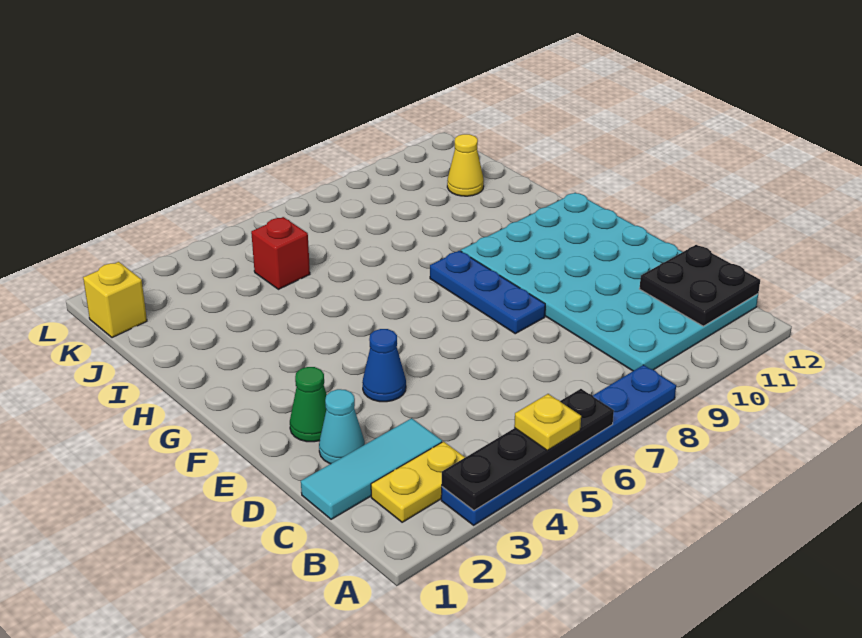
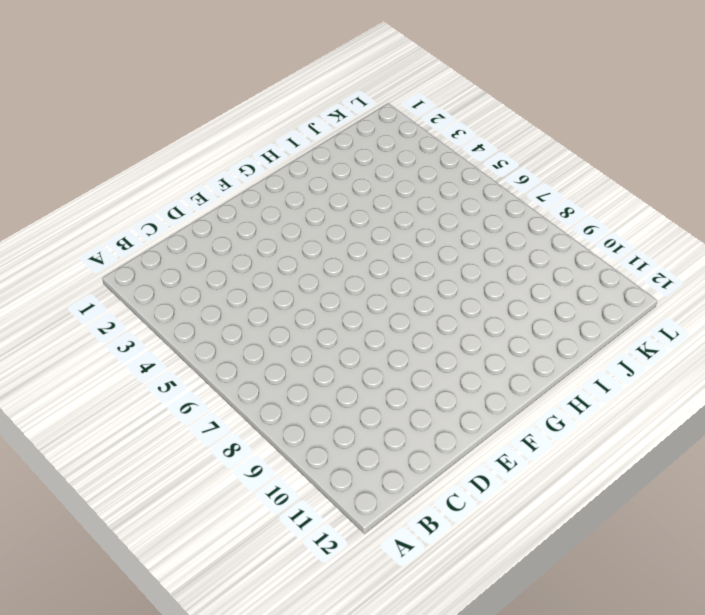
none -> blue plate A3:A8 level 1
none -> yellow plate B2:B3 level 1
none -> cyan plate B9:G12 level 1

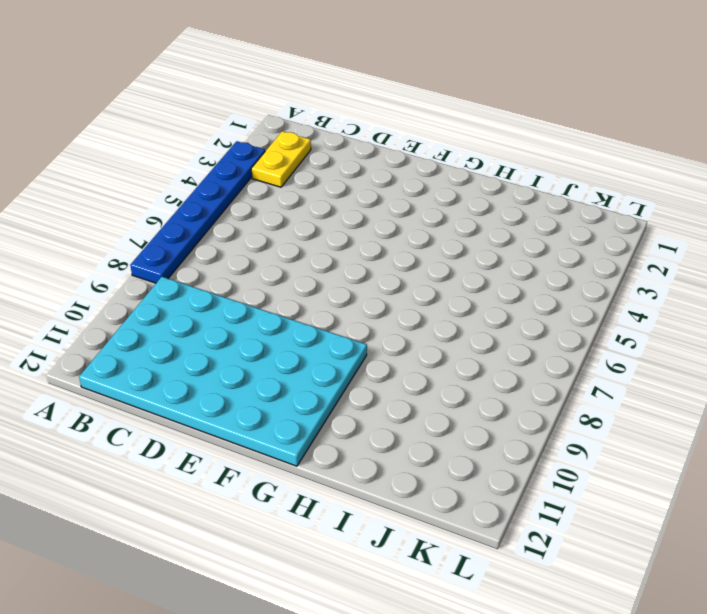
none -> cyan tile C1:C3 level 1
none -> cyan cone D2 level 1
none -> green cone E2 level 1

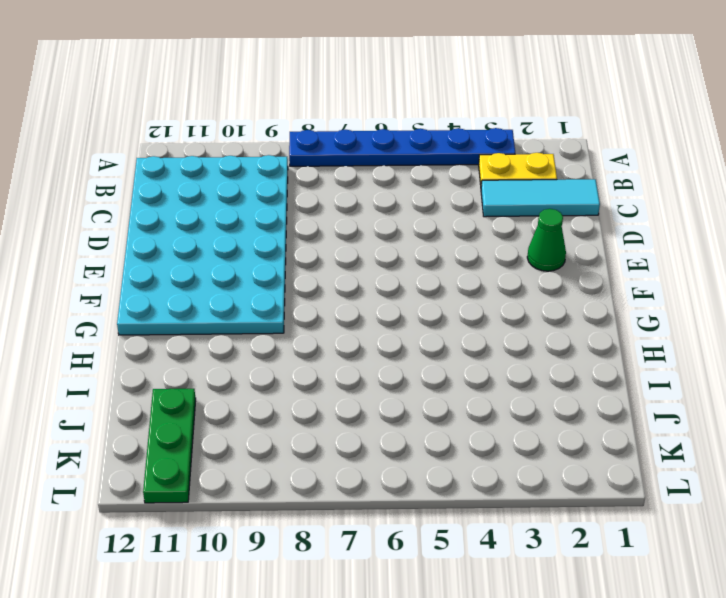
green plate J11:L11 level 1 -> yellow cone J11 level 1
none -> cyan cone D2 level 1
none -> blue cone E4 level 1
none -> blue plate E8:G8 level 1

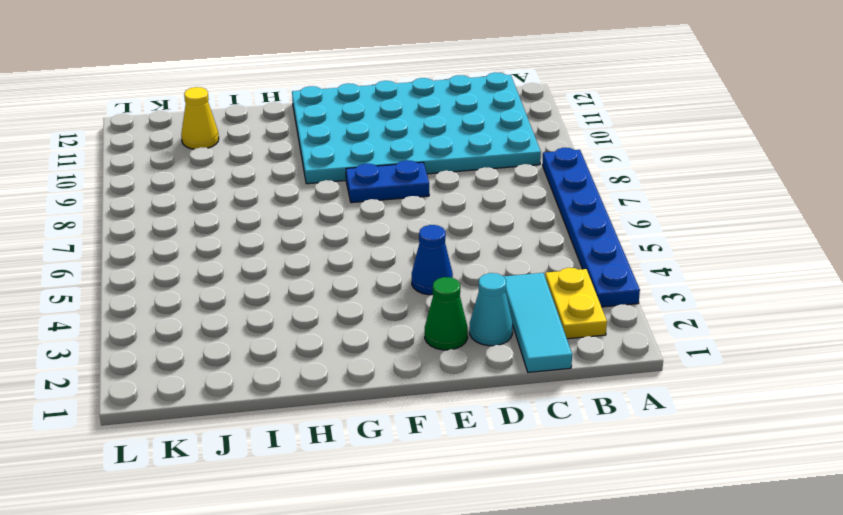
blue plate E8:F8 level 1 -> blue plate E8:G8 level 1
none -> red brick J5 level 1
none -> yellow brick K1 level 1
none -> black plate A3:A6 level 2

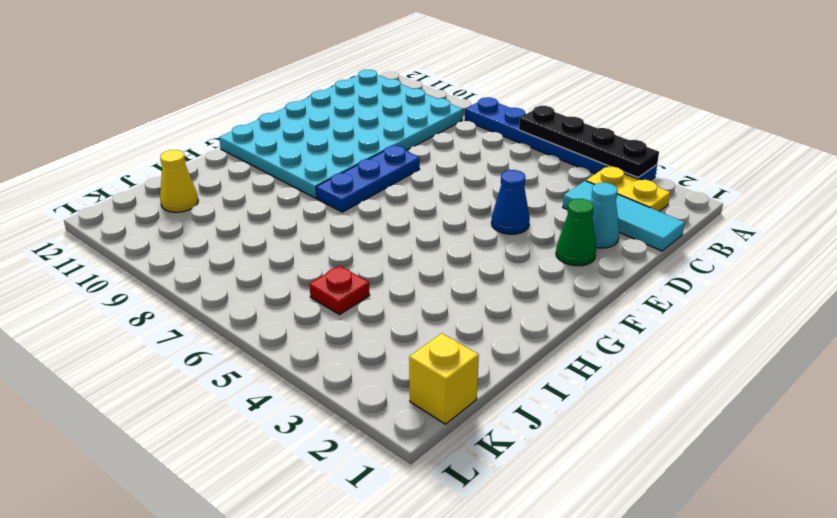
red plate J5 level 1 -> red brick J5 level 1
none -> black plate B11:C12 level 2
none -> yellow plate A5 level 3

